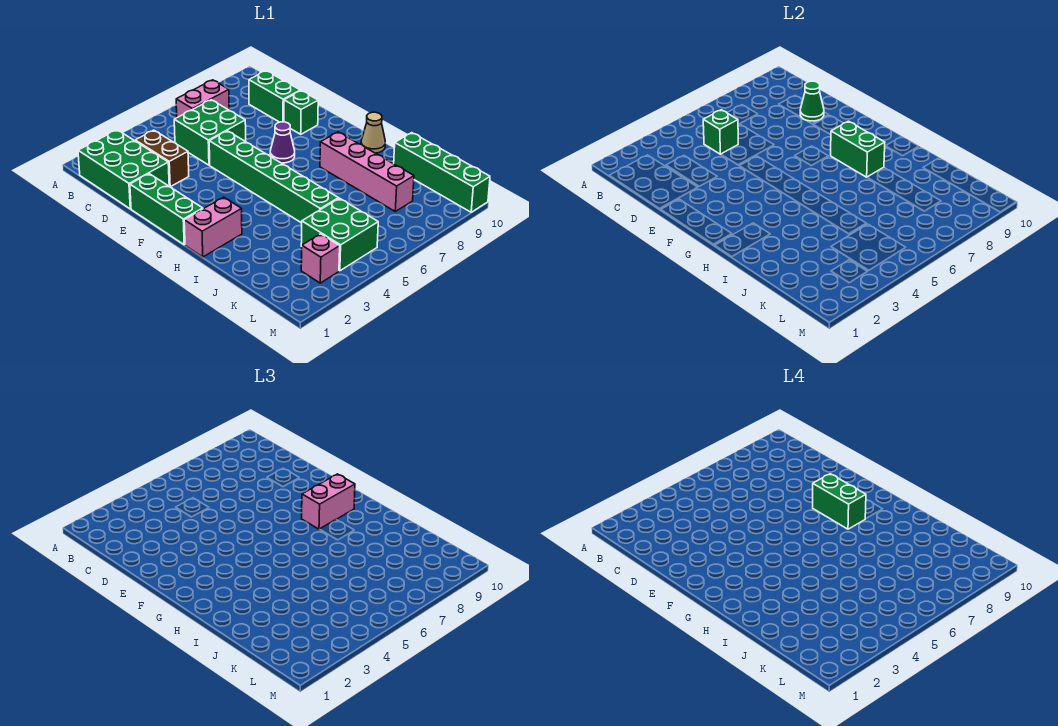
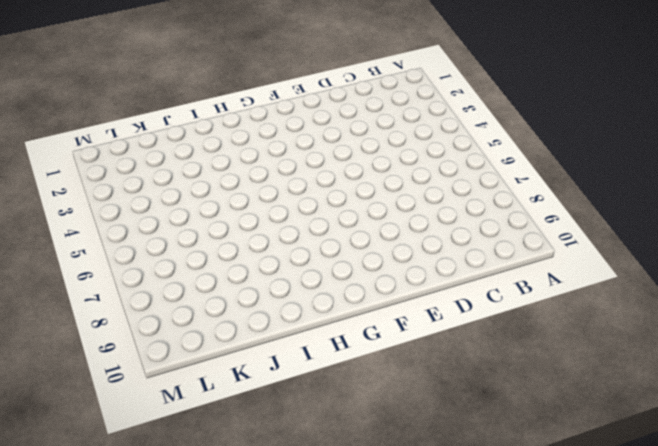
none -> green brick B1:D2 level 1
none -> pink brick B6:B7 level 1
none -> brown brick C3:D3 level 1

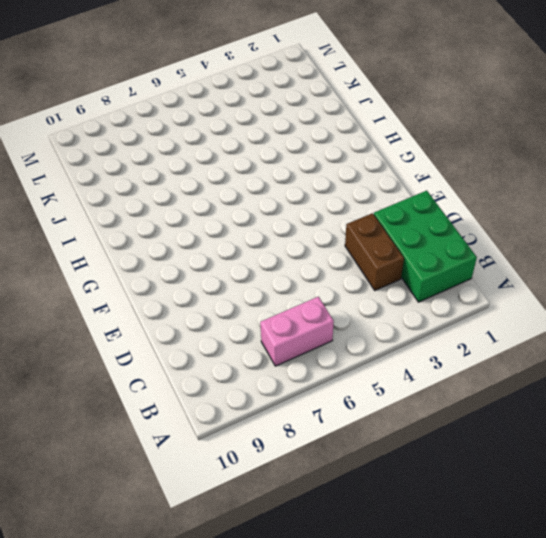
none -> green brick C5:D6 level 1
none -> green brick C9:D9 level 1
none -> green brick E1:G1 level 1

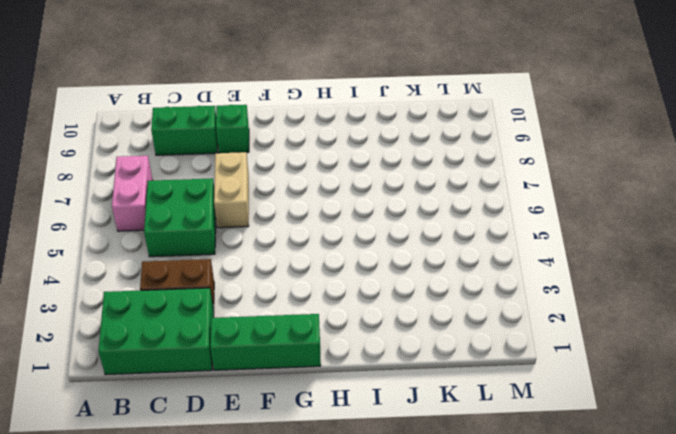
tan brick E6:E7 level 1 -> none
none -> green brick E5:J5 level 1
none -> purple cone F7 level 1
none -> pink brick H1:H2 level 1

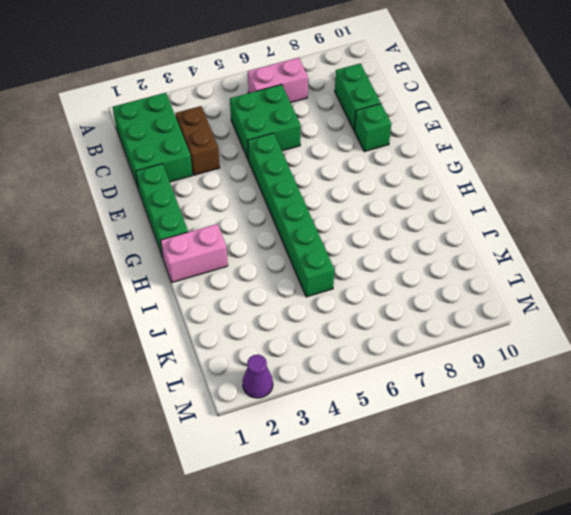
purple cone M2 level 1 -> purple cone F7 level 1
none -> pink brick H8:K8 level 1
none -> tan cone H10 level 1
none -> green brick J10:M10 level 1

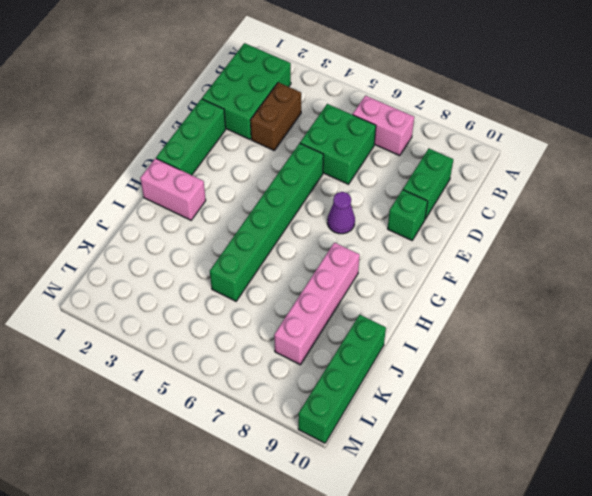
none -> tan cone H10 level 1
none -> green brick K4:L5 level 1
none -> pink brick L3 level 1

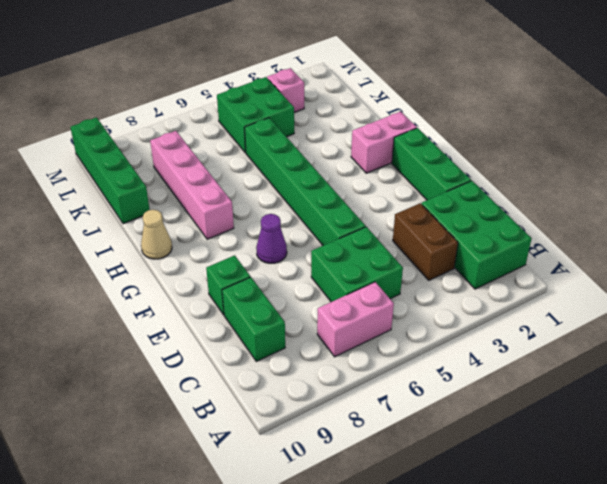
none -> green brick C5 level 2
none -> green cone D9 level 2
none -> green brick G8:H8 level 2

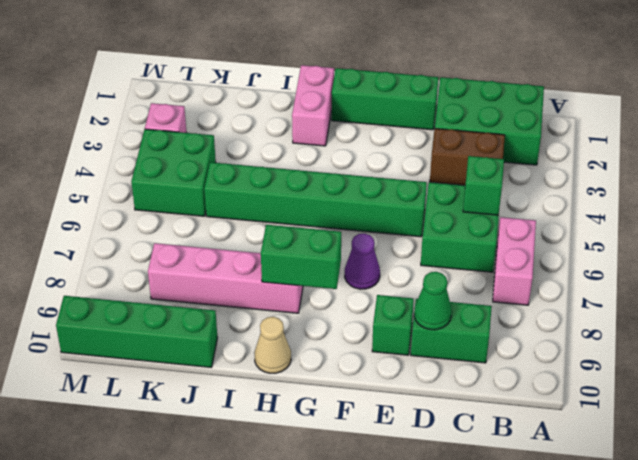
none -> pink brick G8:G9 level 3
none -> green brick F8:G8 level 4

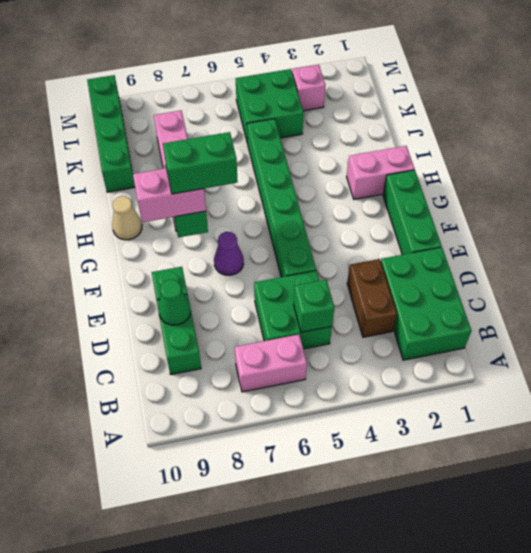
green brick G7:G8 level 4 -> green brick F8:G8 level 4

